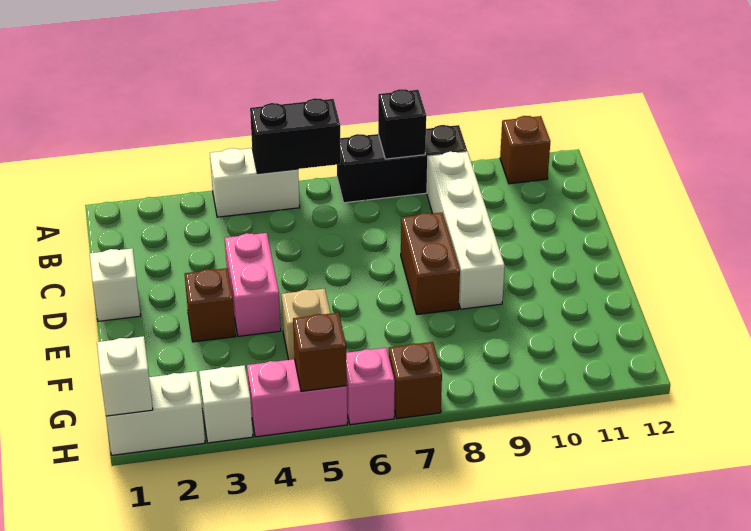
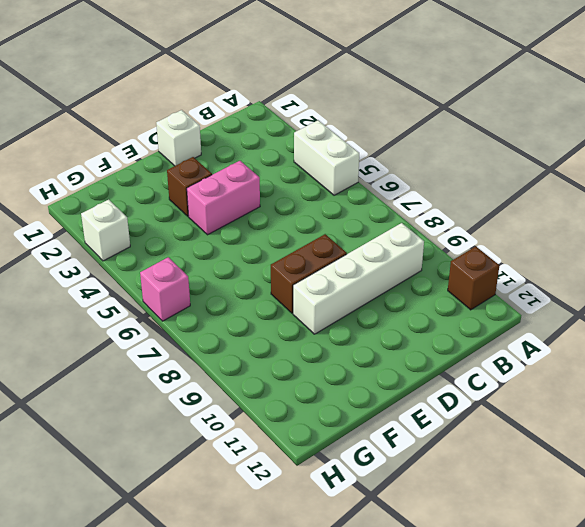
none -> black brick A7:A9 level 1
none -> tan brick F5 level 1
none -> white brick H1:H2 level 1

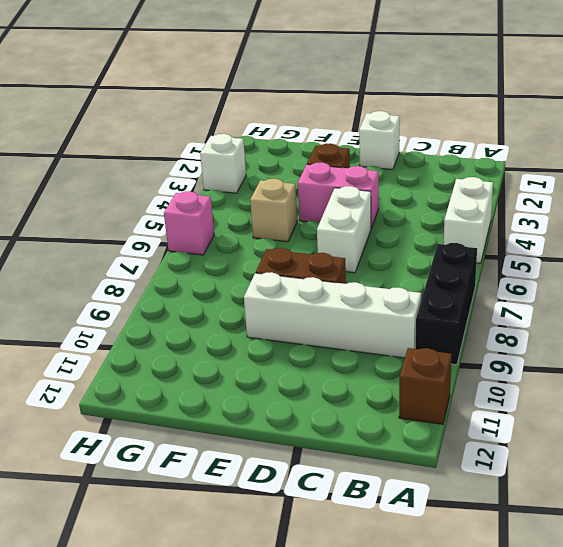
white brick D5:D6 level 1 -> white brick H1:H2 level 1
none -> pink brick H4:H5 level 1
none -> brown brick H7 level 1
none -> black brick A5:A6 level 2

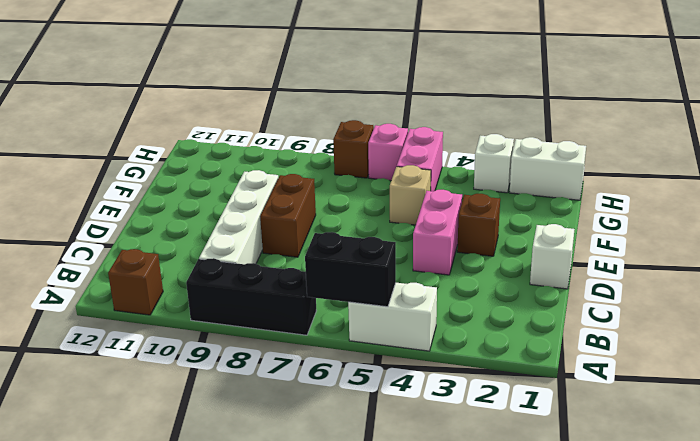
pink brick G5:H5 level 1 -> pink brick H4:H5 level 1
none -> black brick A8 level 2
none -> white brick H1 level 2
none -> brown brick H5 level 2

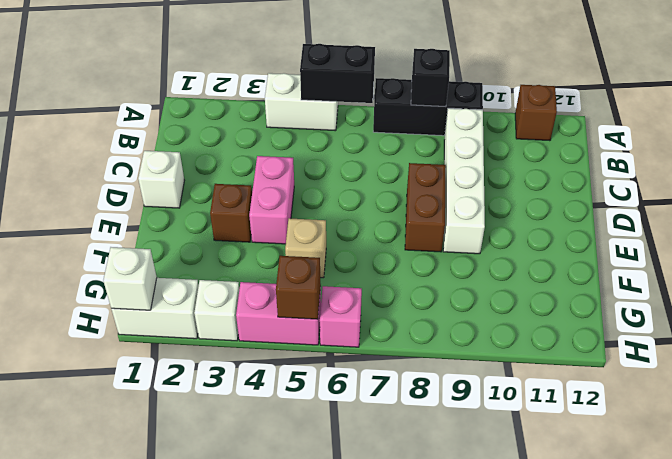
none -> brown brick H7 level 1

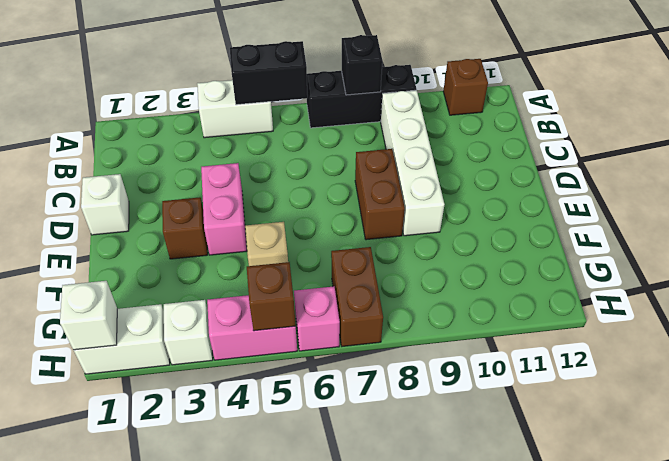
brown brick G7:H7 level 1 -> brown brick H7 level 1

